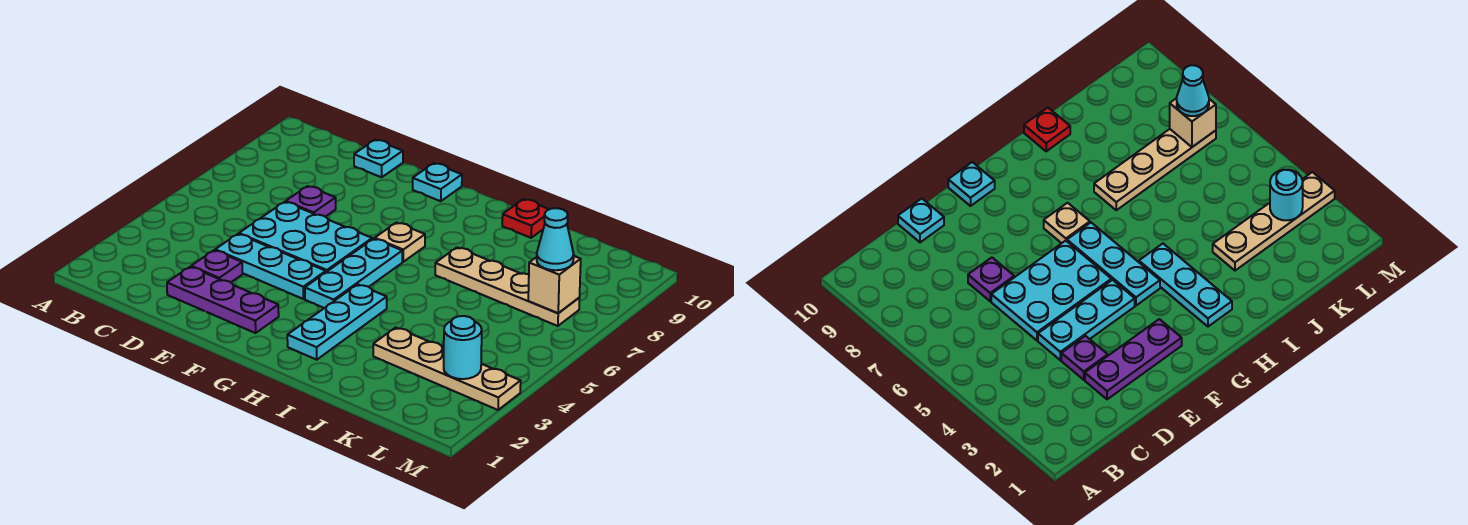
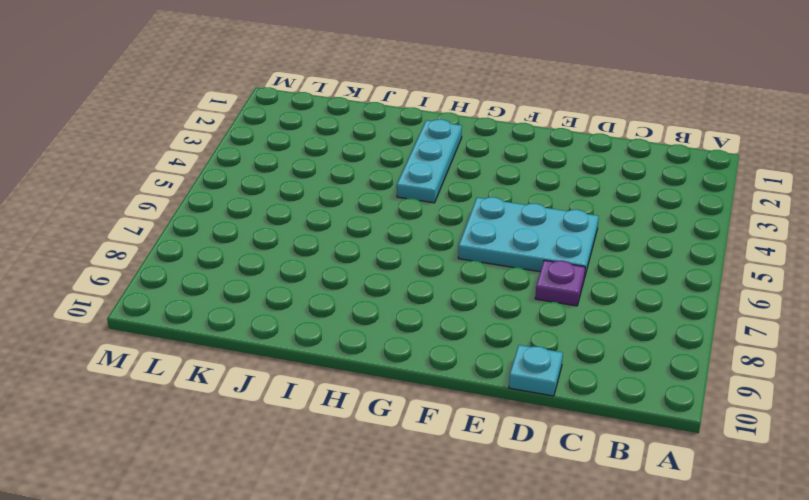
none -> purple plate D2:F2 level 1
none -> purple plate D3 level 1
none -> cyan plate D4:F4 level 1

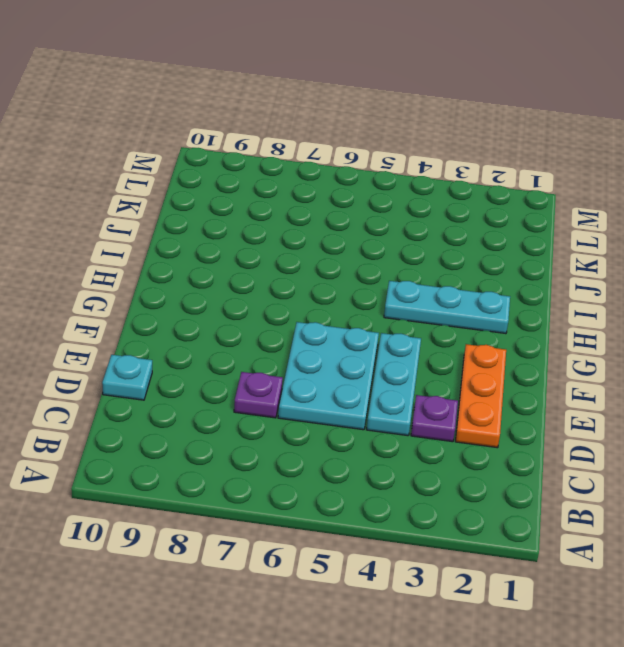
orange plate D2:F2 level 1 -> purple plate D2:F2 level 1
none -> cyan plate F10 level 1
none -> cyan plate G4:G6 level 1
none -> tan plate G7 level 1

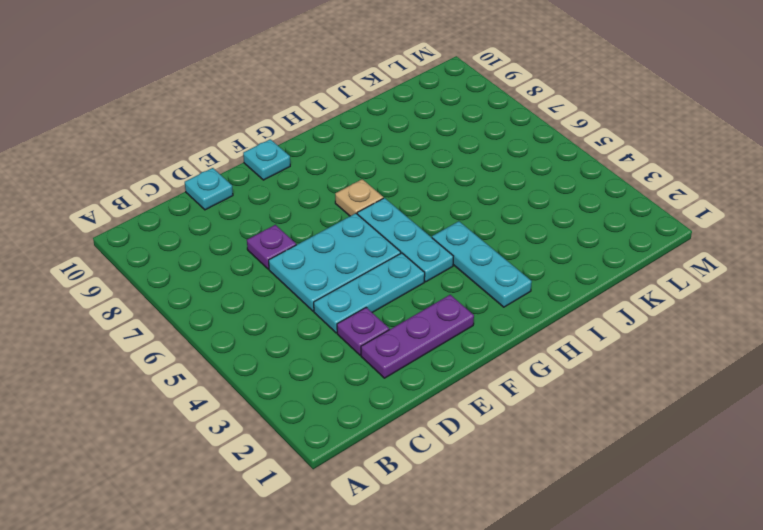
none -> tan plate I7:L7 level 1
none -> red plate I10 level 1
none -> tan plate J3:M3 level 1

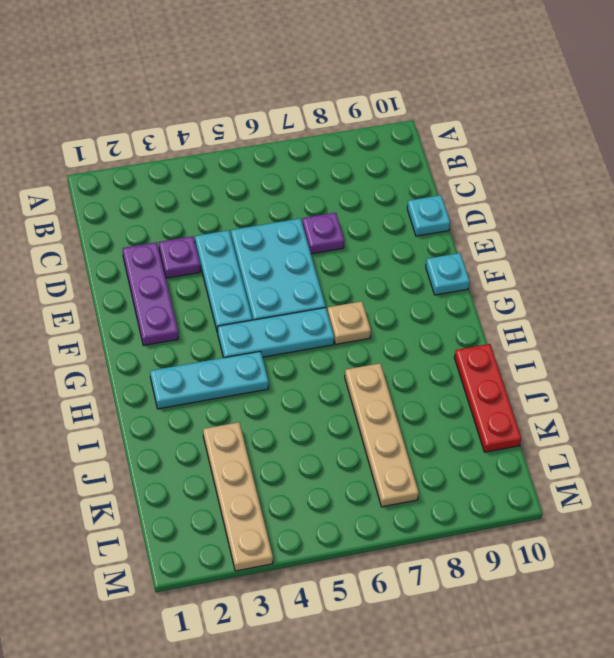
red plate I10:K10 level 1 -> red plate I10 level 1
none -> cyan round brick L3 level 2
none -> tan brick L7 level 2
none -> cyan cone L7 level 3

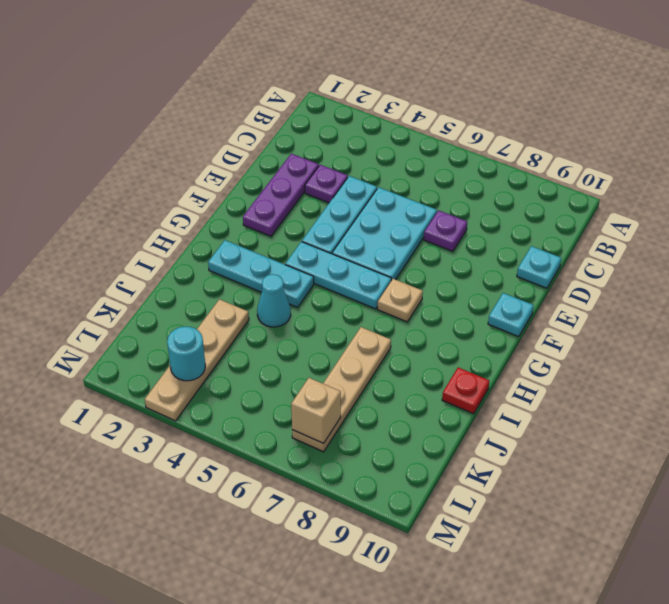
cyan cone I4 level 1 -> cyan cone L7 level 3

